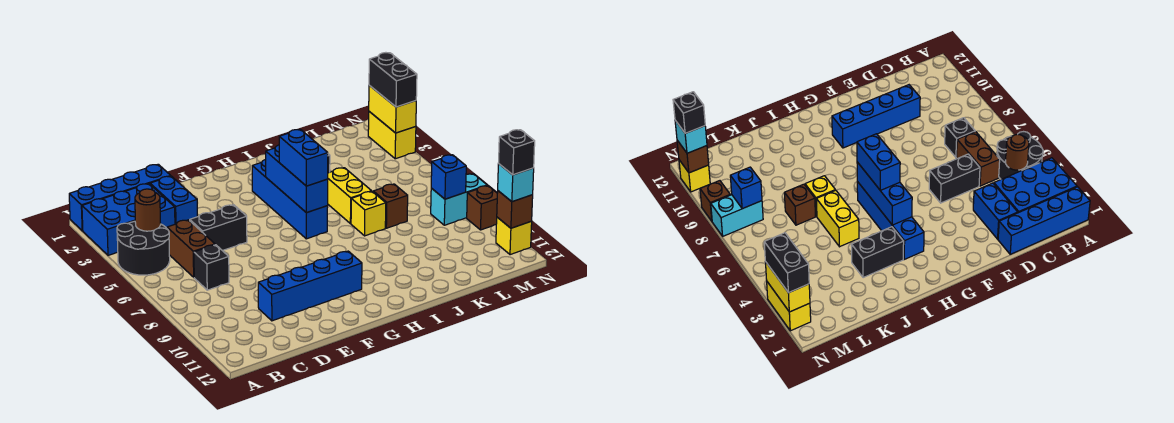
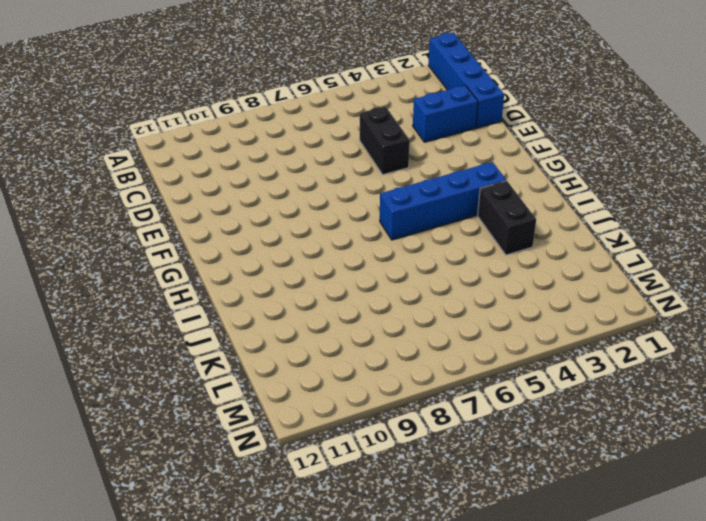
none -> blue brick A2:C3 level 1
none -> black round brick A4:B5 level 1
none -> brown brick C5:C6 level 1

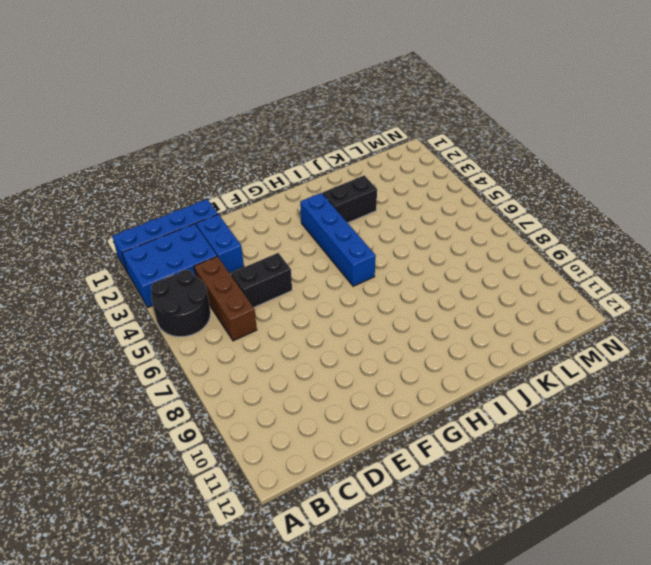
brown brick C4:C6 level 1 -> brown brick C5:C6 level 1
none -> black brick C7 level 1
none -> blue brick D10:G10 level 1
none -> yellow brick J5:J6 level 1

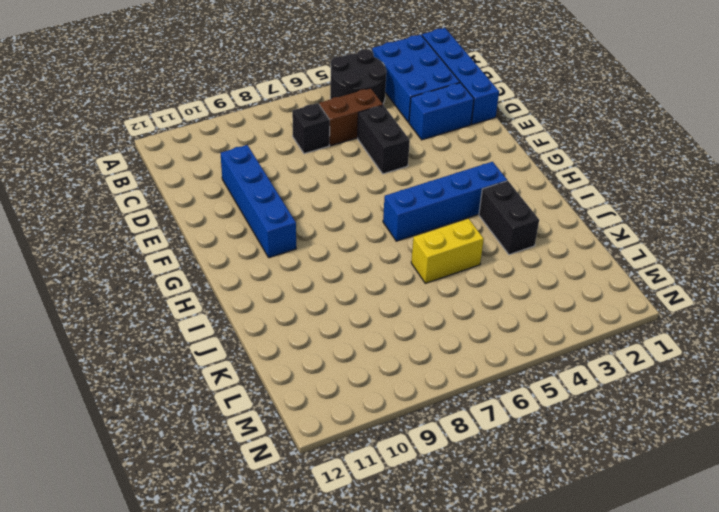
none -> yellow brick J7 level 1
none -> brown brick K7 level 1
none -> cyan brick M8:N8 level 1

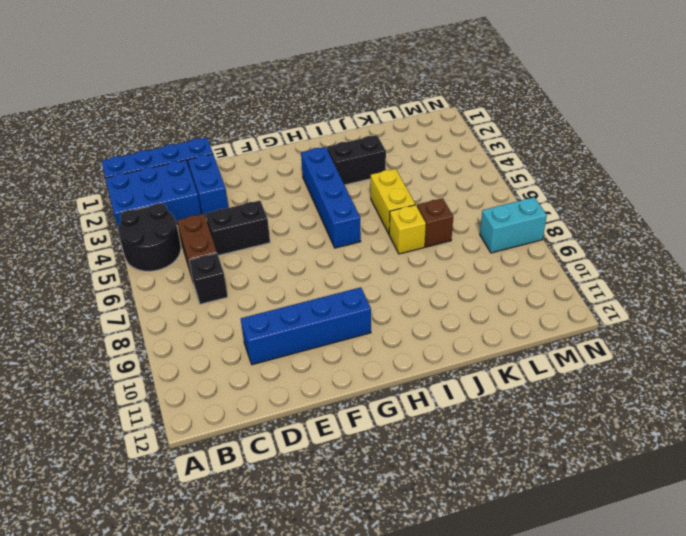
none -> yellow brick N2:N3 level 1
none -> brown brick N9 level 1
none -> yellow brick N11 level 1

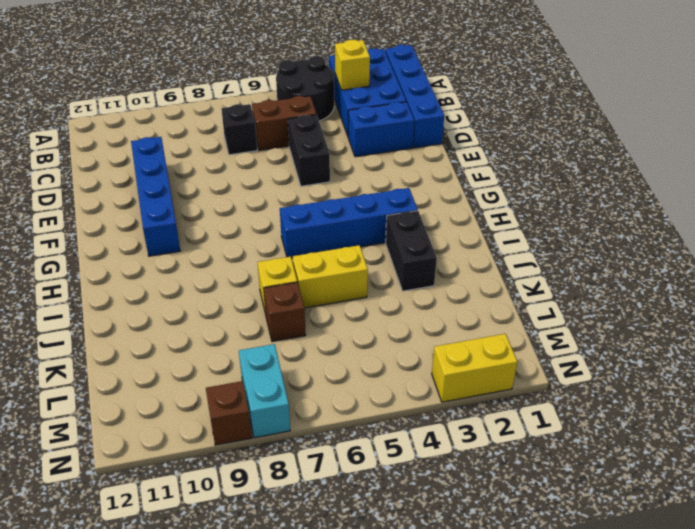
yellow brick B3 level 2 -> yellow brick N11 level 1
none -> brown round brick B4 level 2
none -> blue brick H4:H6 level 2
none -> blue brick M8 level 2

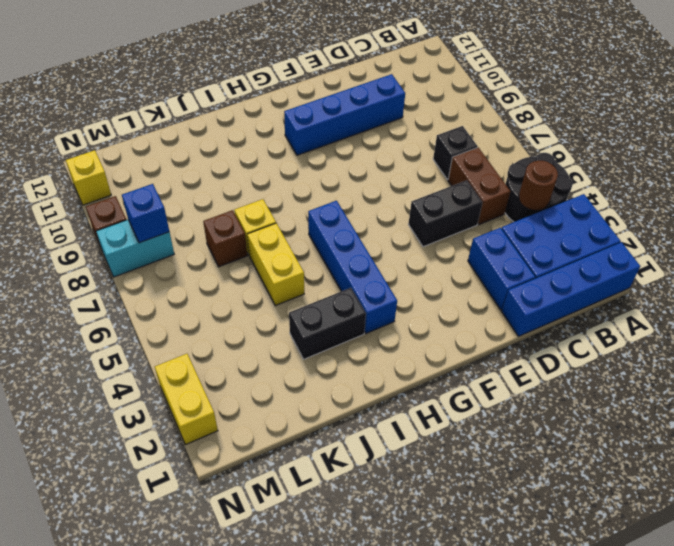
none -> blue brick H4:H6 level 2
none -> yellow brick N2:N3 level 2
none -> brown brick N11 level 2

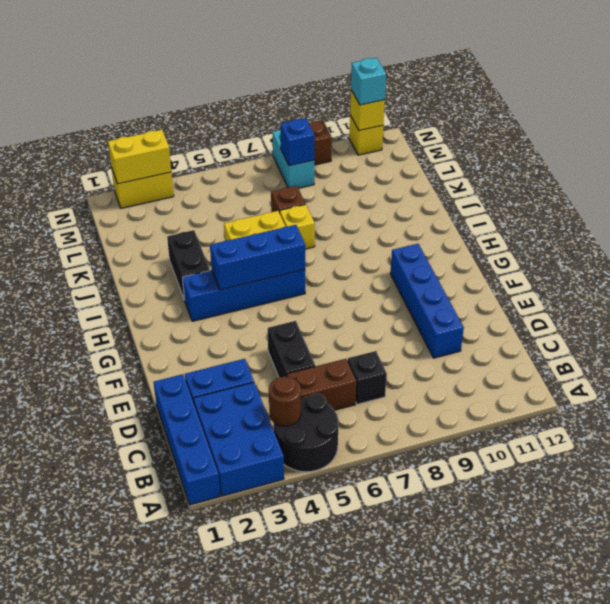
yellow brick N11 level 2 -> brown brick N11 level 2
none -> blue brick H5:H6 level 3
none -> black brick N2:N3 level 3
none -> black brick N11 level 4

